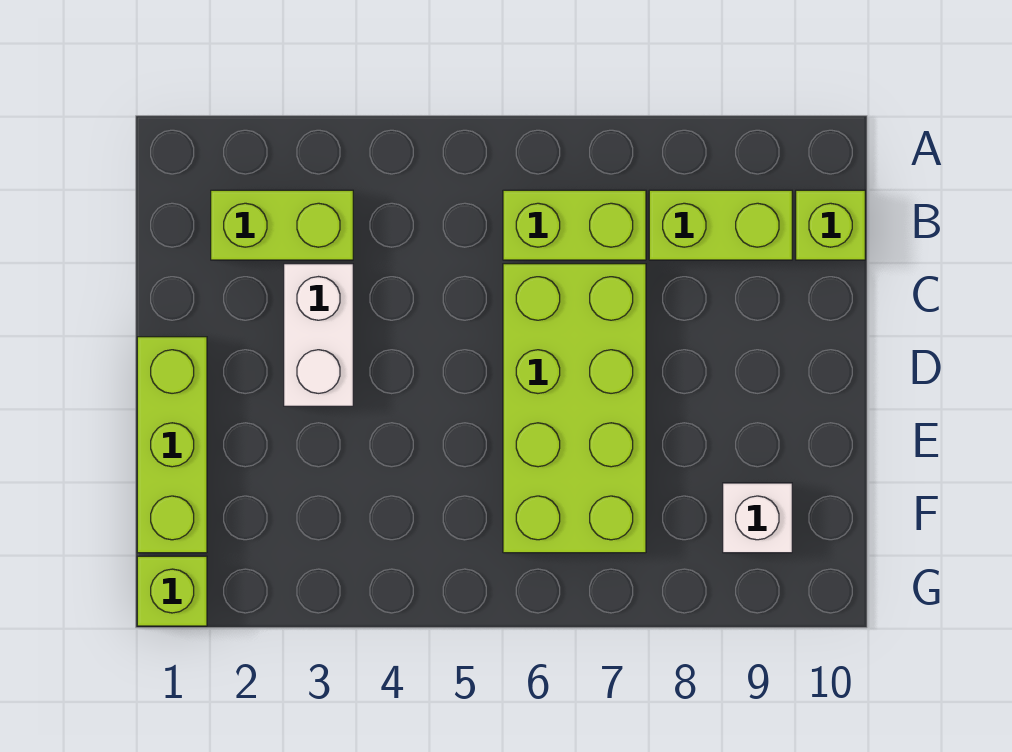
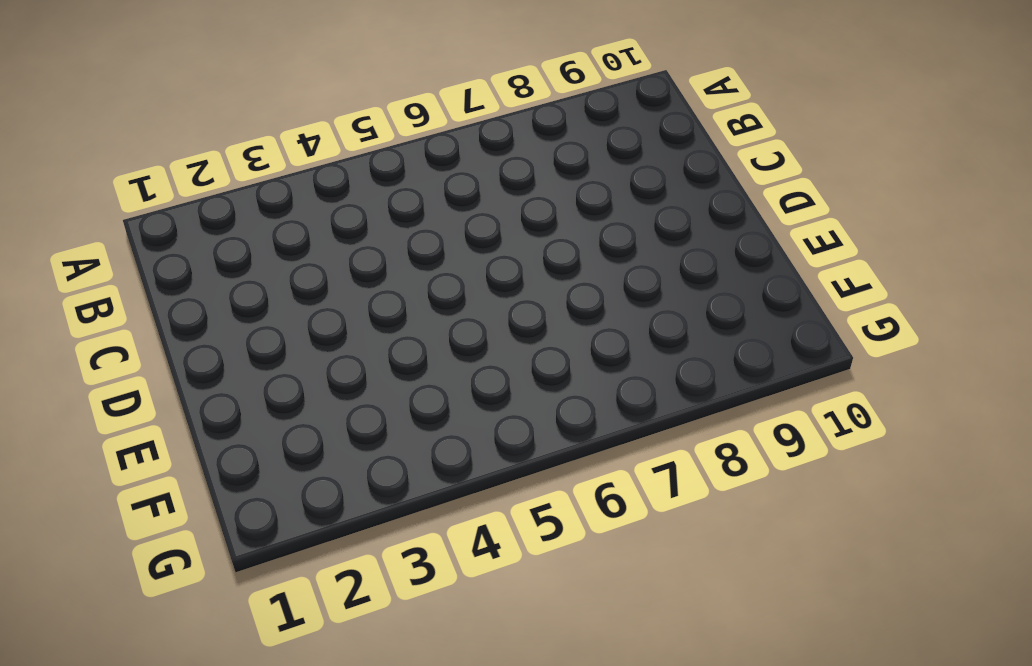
none -> lime brick B2:B3 level 1
none -> lime brick B6:B7 level 1

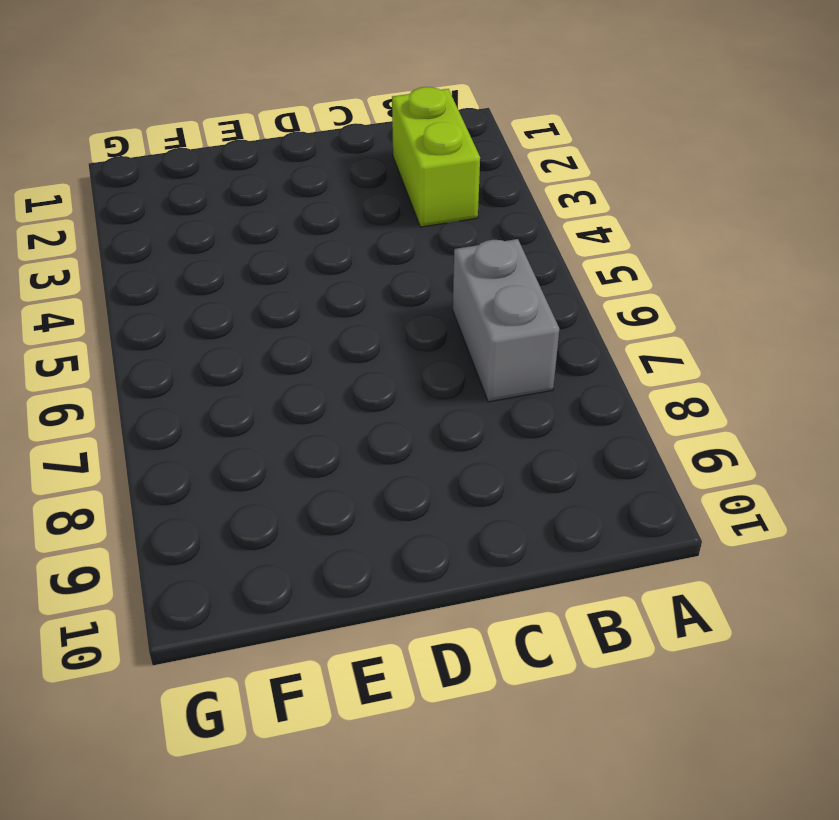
grey brick B6:B7 level 1 -> lime brick B6:B7 level 1
none -> lime brick B8:B9 level 1
none -> lime brick B10 level 1

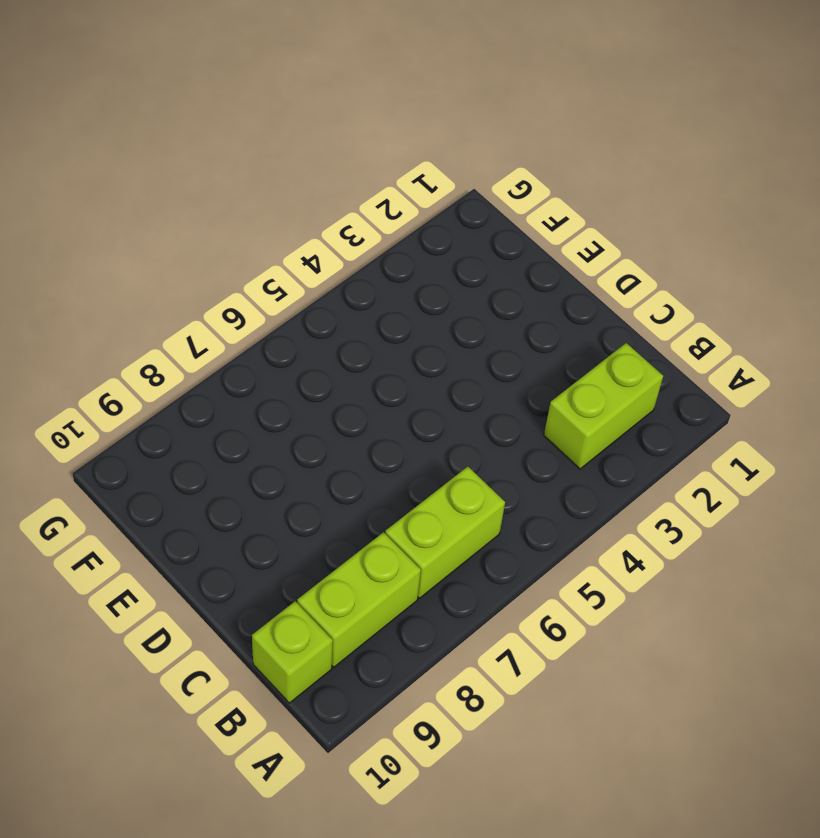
none -> white brick C3:D3 level 1
none -> lime brick C6:F7 level 1

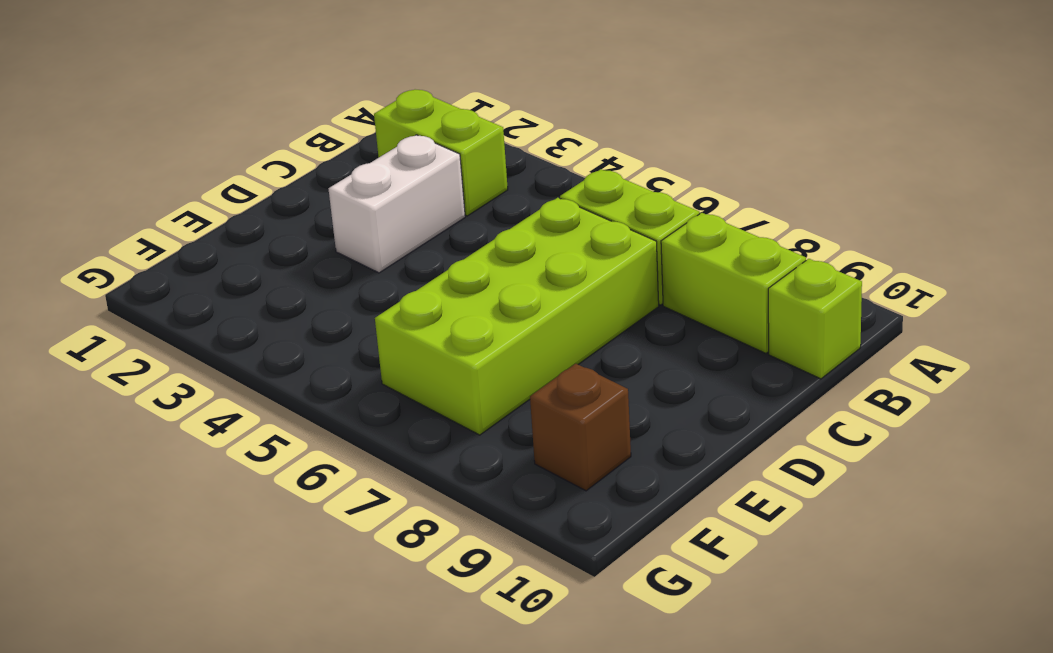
brown brick F9 level 1 -> white brick F9 level 1
none -> lime brick D1:F1 level 1
none -> lime brick G1 level 1

